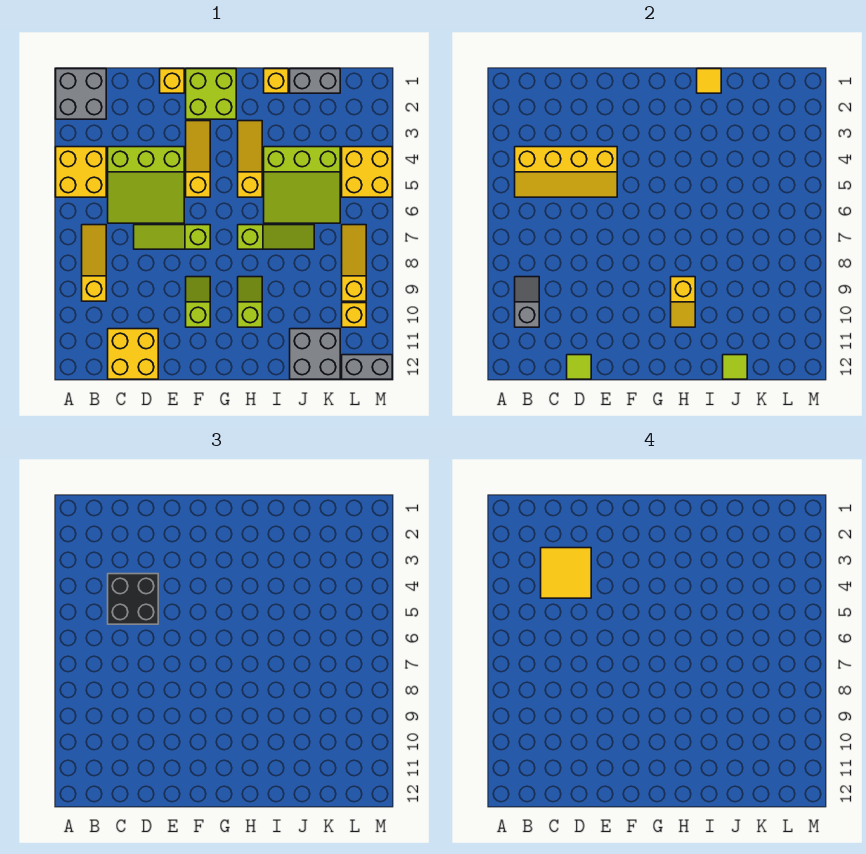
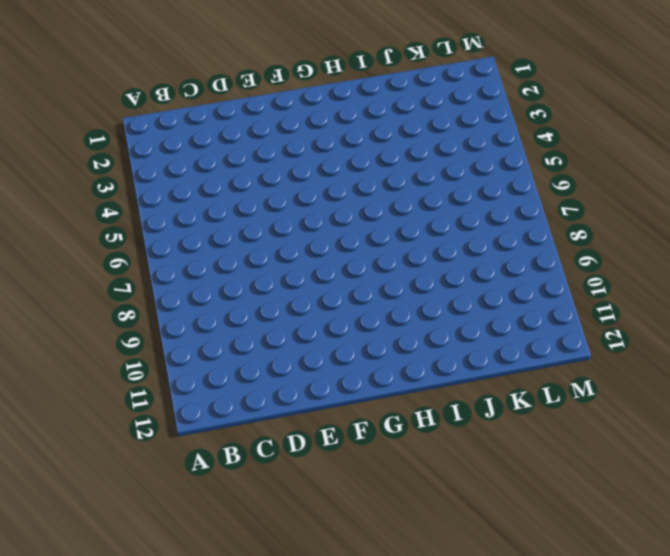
none -> grey brick A1:B2 level 1
none -> yellow brick A4:B5 level 1
none -> yellow slope B7:B9 level 1 top 9

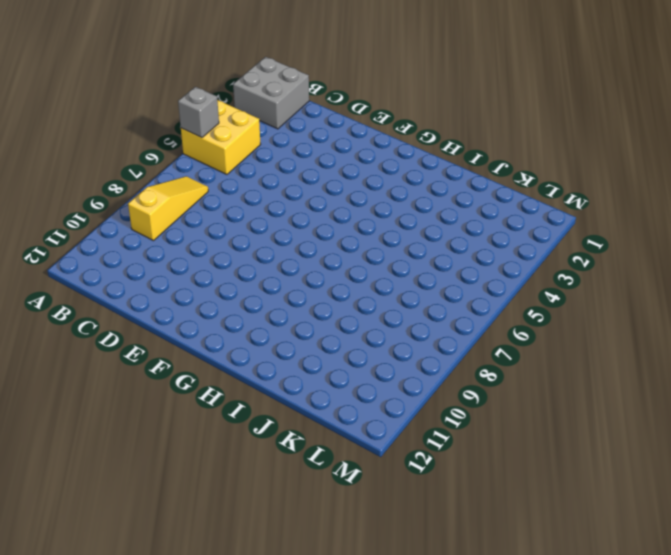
grey brick A5 level 2 -> none
none -> lime slope C4:E6 level 1 top 4
none -> yellow brick C11:D12 level 1
none -> lime slope D7:F7 level 1 top F

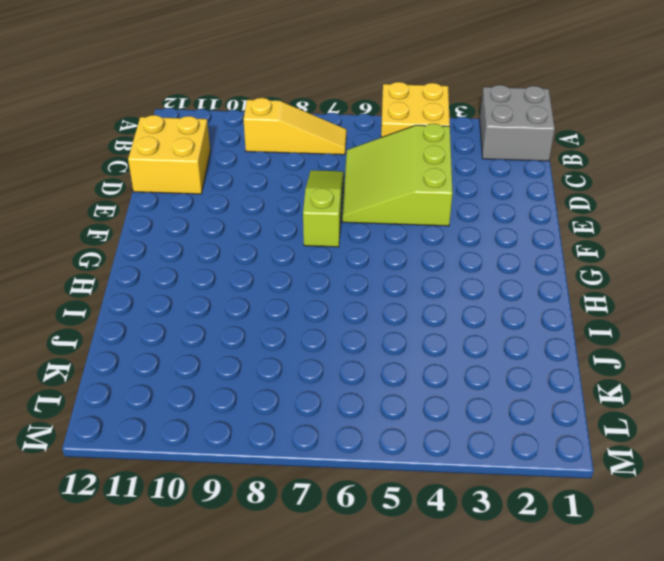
none -> yellow brick E1 level 1
none -> lime brick F1:G2 level 1
none -> yellow slope F3:F5 level 1 top 5

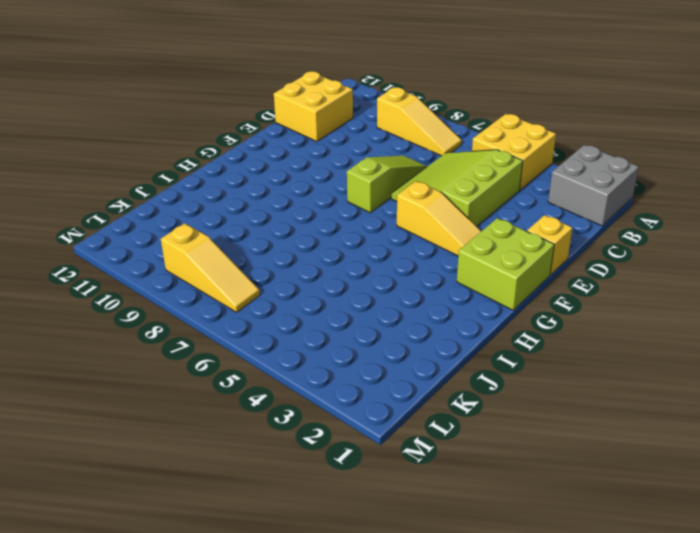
none -> lime slope F9:F10 level 1 top 10
none -> yellow slope H3:H5 level 1 top 5
none -> lime slope H7:J7 level 1 top H

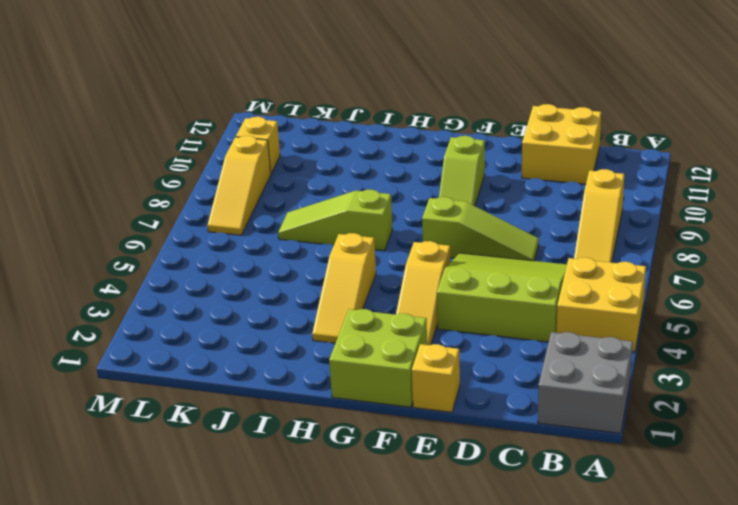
none -> lime slope H9:H10 level 1 top 10
none -> yellow brick I1 level 1
none -> lime slope I4:K6 level 1 top 4

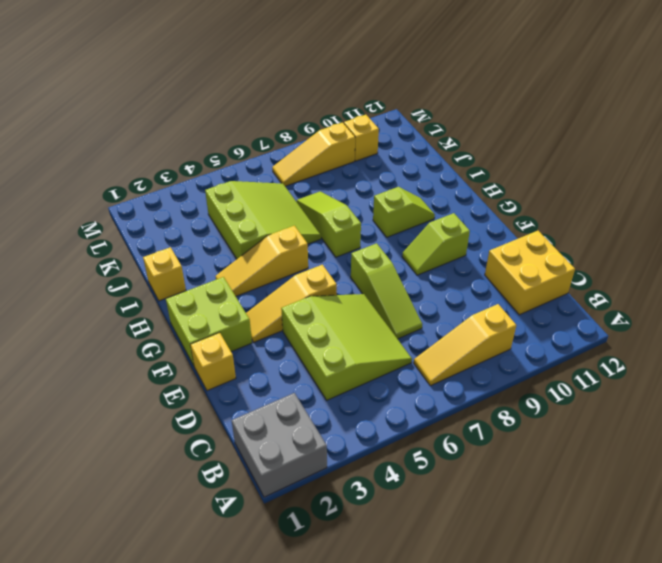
lime slope H9:H10 level 1 top 9 -> lime slope H9:H10 level 1 top 10
none -> yellow brick A4:B5 level 1
none -> grey brick J1:K1 level 1
none -> grey brick J11:K12 level 1

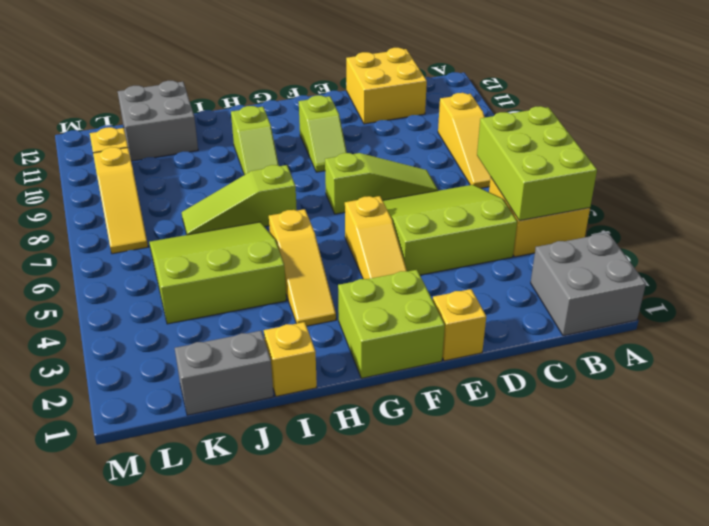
lime brick A4:B6 level 2 -> yellow slope B4:E5 level 2 top 4
none -> yellow brick L4:M5 level 1
none -> grey brick L12:M12 level 1
none -> grey slope B9:B10 level 2 top 10

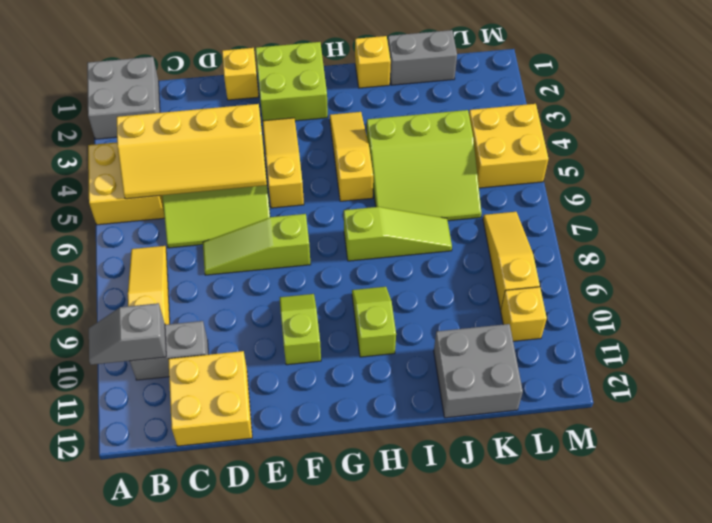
grey slope A10:B10 level 2 top B -> grey slope B9:B10 level 2 top 10
grey brick B10:C10 level 1 -> grey brick L12:M12 level 1
none -> lime tile D12 level 2
none -> yellow slope H9:H10 level 2 top 9
none -> yellow tile I1 level 2

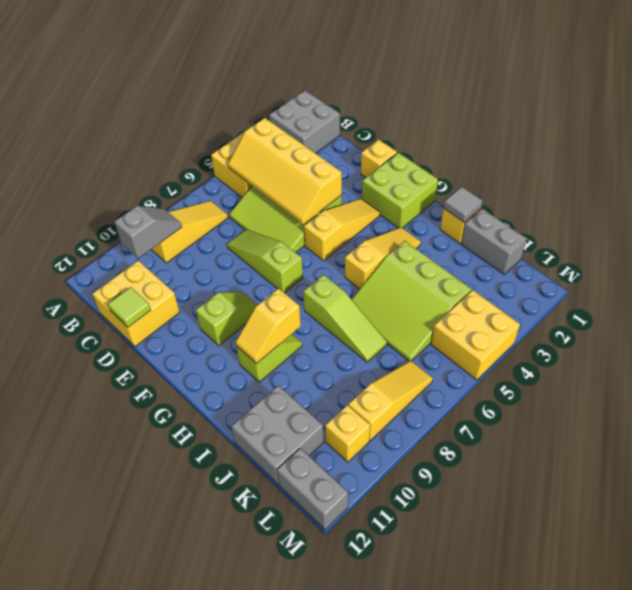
grey tile I1 level 2 -> yellow tile I1 level 2
none -> lime tile J12 level 2
none -> black brick C4:D5 level 3
none -> yellow tile C3:D4 level 4

